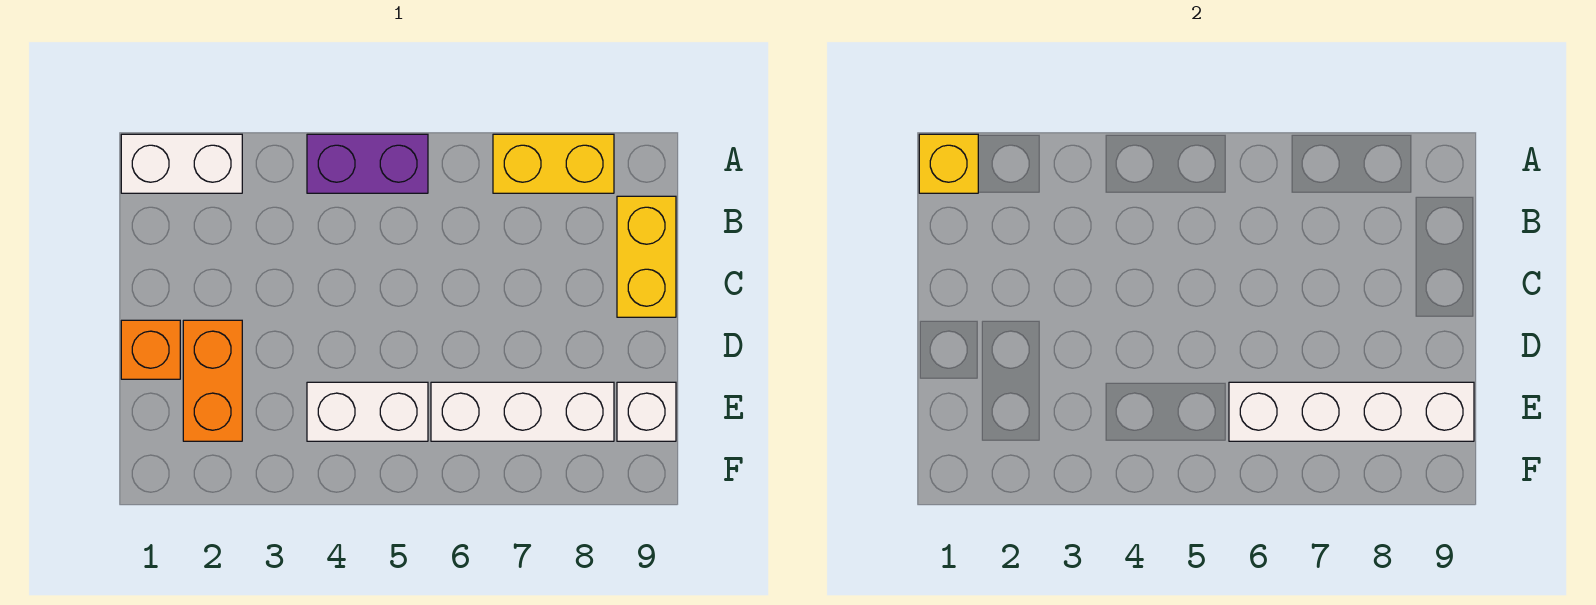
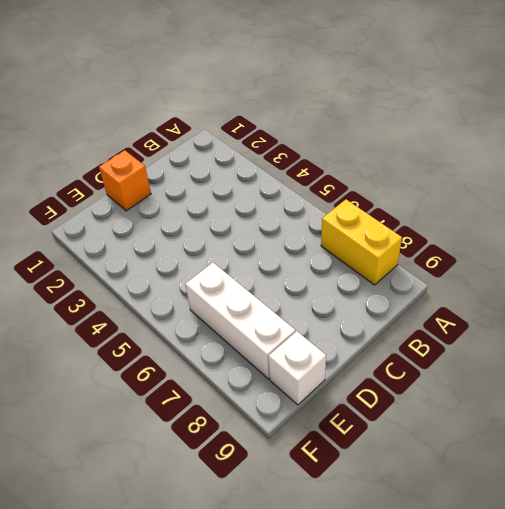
none -> white brick A1:A2 level 1
none -> purple brick A4:A5 level 1

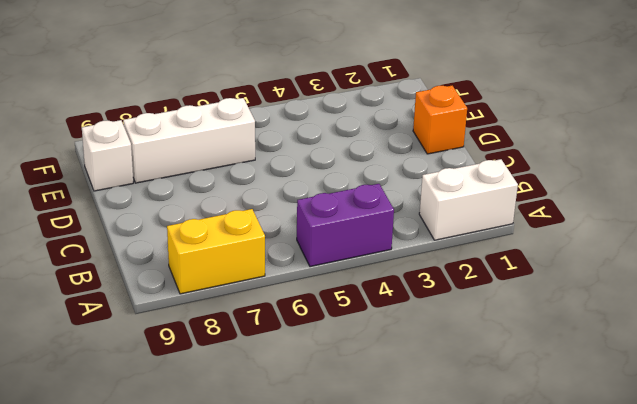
none -> yellow brick B9:C9 level 1
none -> orange brick D2:E2 level 1

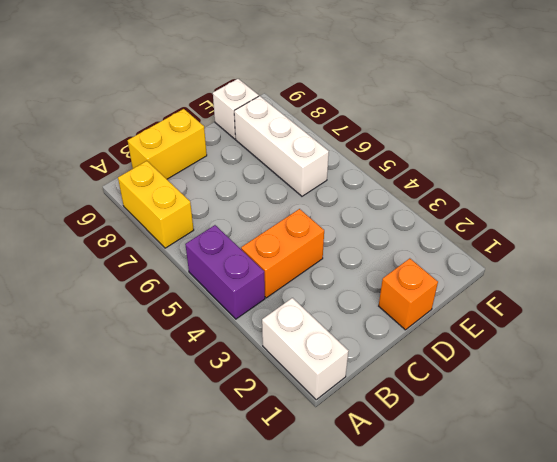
orange brick B4:C4 level 1 -> orange brick D2:E2 level 1
none -> white brick E4:E5 level 1
none -> yellow brick A1 level 2

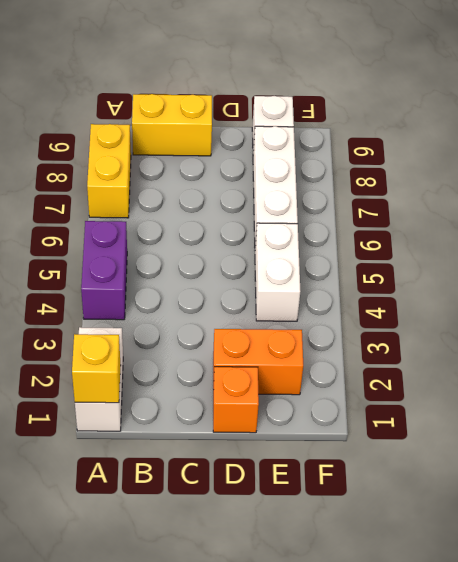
none -> white brick E6:E9 level 2

